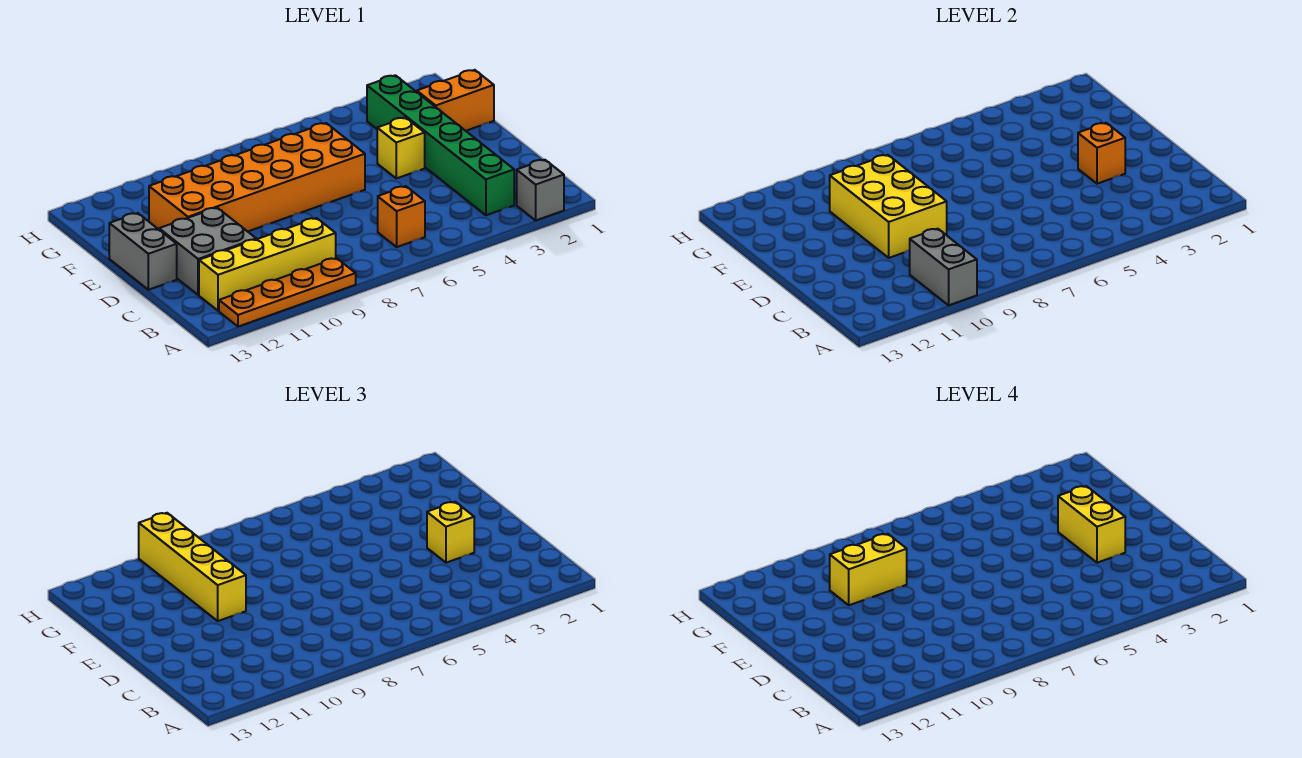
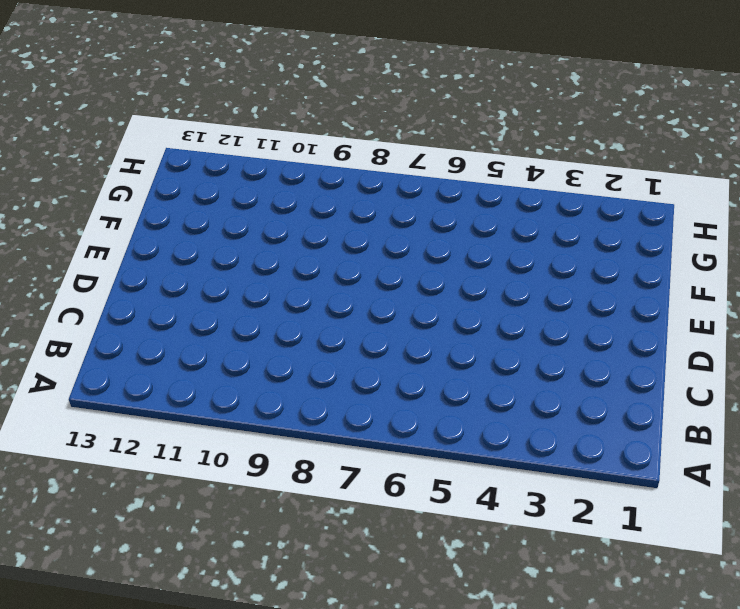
none -> grey brick A2 level 1
none -> orange plate A9:A12 level 1
none -> green brick B3:G3 level 1

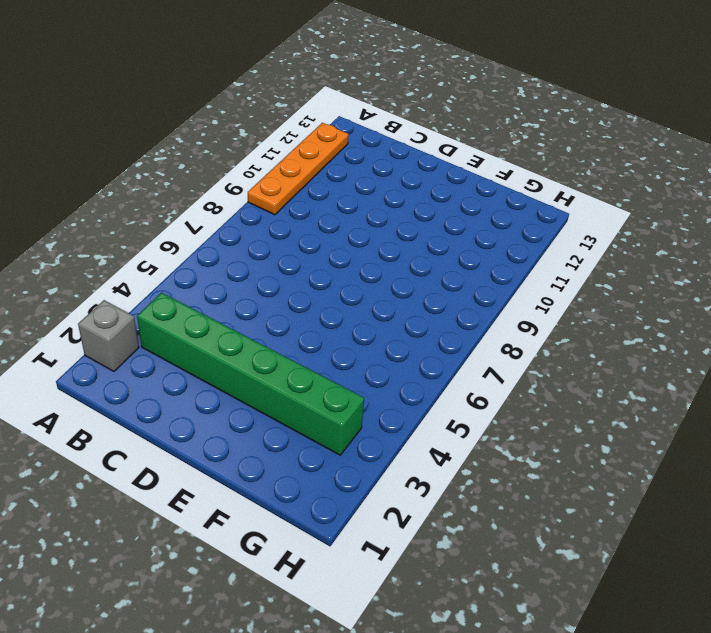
none -> orange brick B6 level 1
none -> yellow brick B9:B12 level 1
none -> grey brick C11:D12 level 1

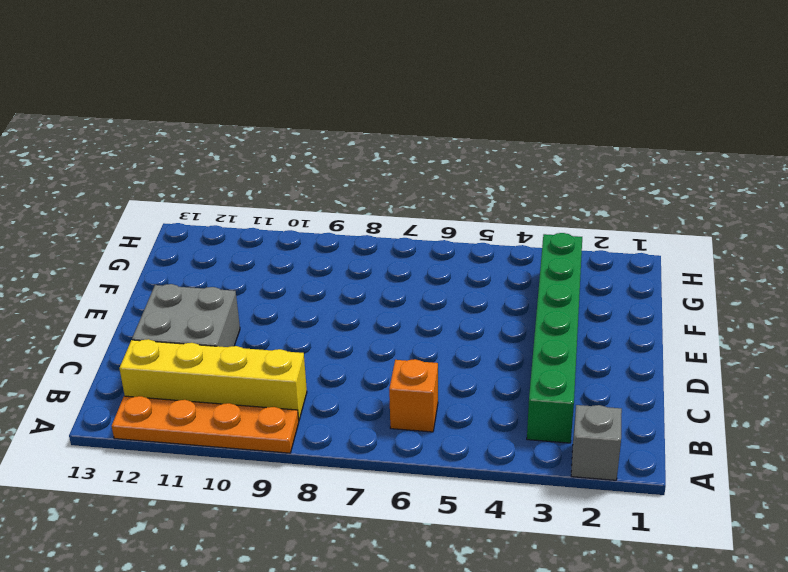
none -> grey brick D13:E13 level 1
none -> yellow brick E4 level 1
none -> orange brick E6:F11 level 1

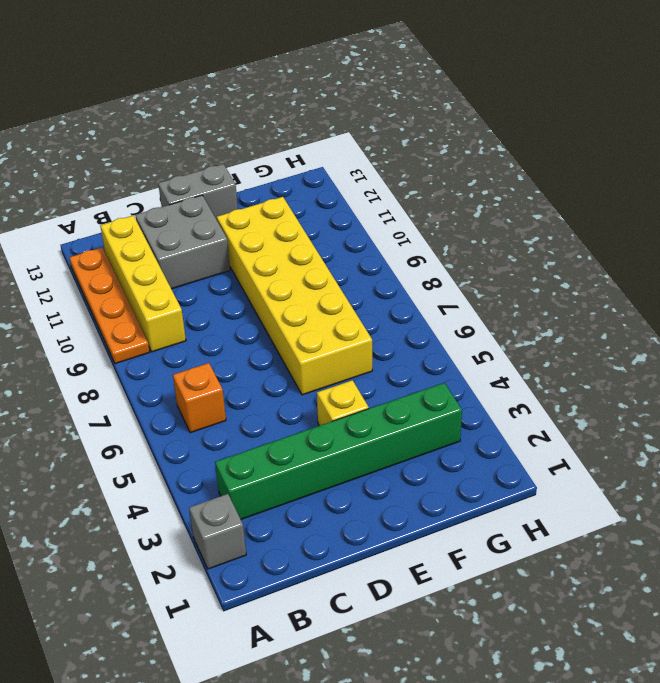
yellow brick E6:F11 level 1 -> orange brick E6:F11 level 1
none -> orange brick F1:F2 level 1
none -> grey brick A10:B10 level 2
none -> orange brick D3 level 2

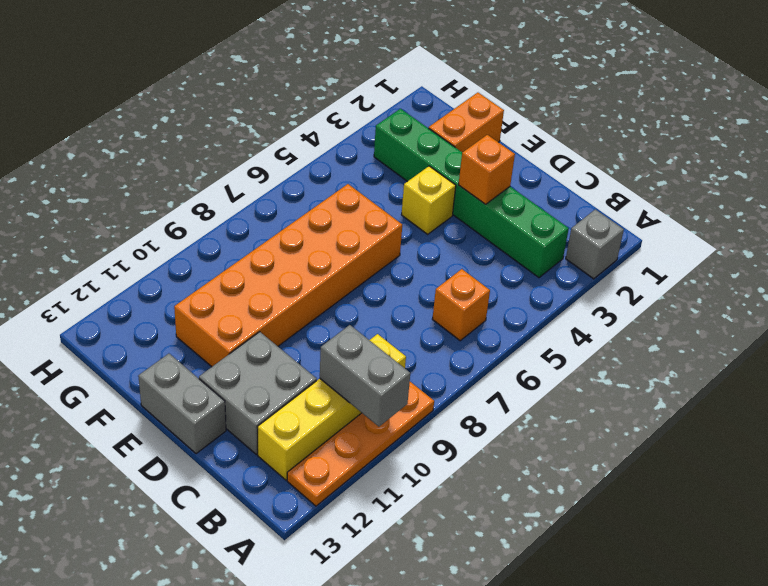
none -> yellow brick D9:F10 level 2
none -> yellow brick D3 level 3
none -> yellow brick E10:H10 level 3

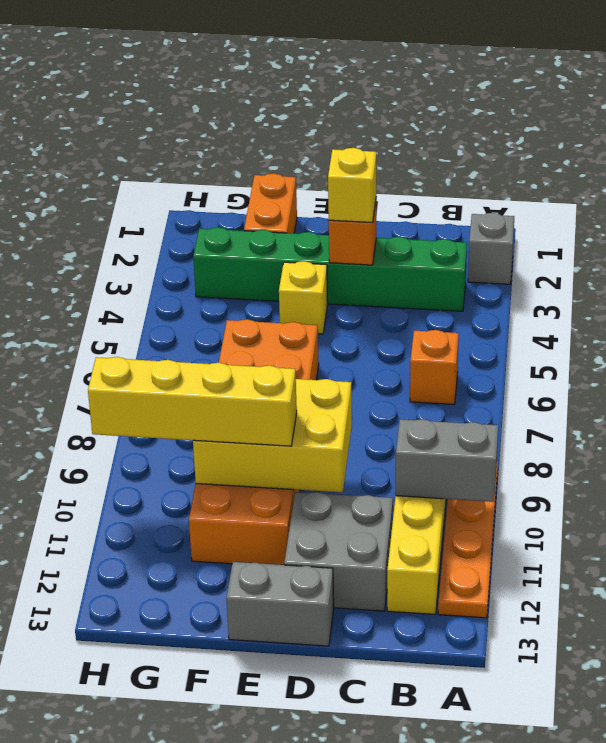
none -> yellow brick D3:E3 level 4
none -> yellow brick F9:F10 level 4

